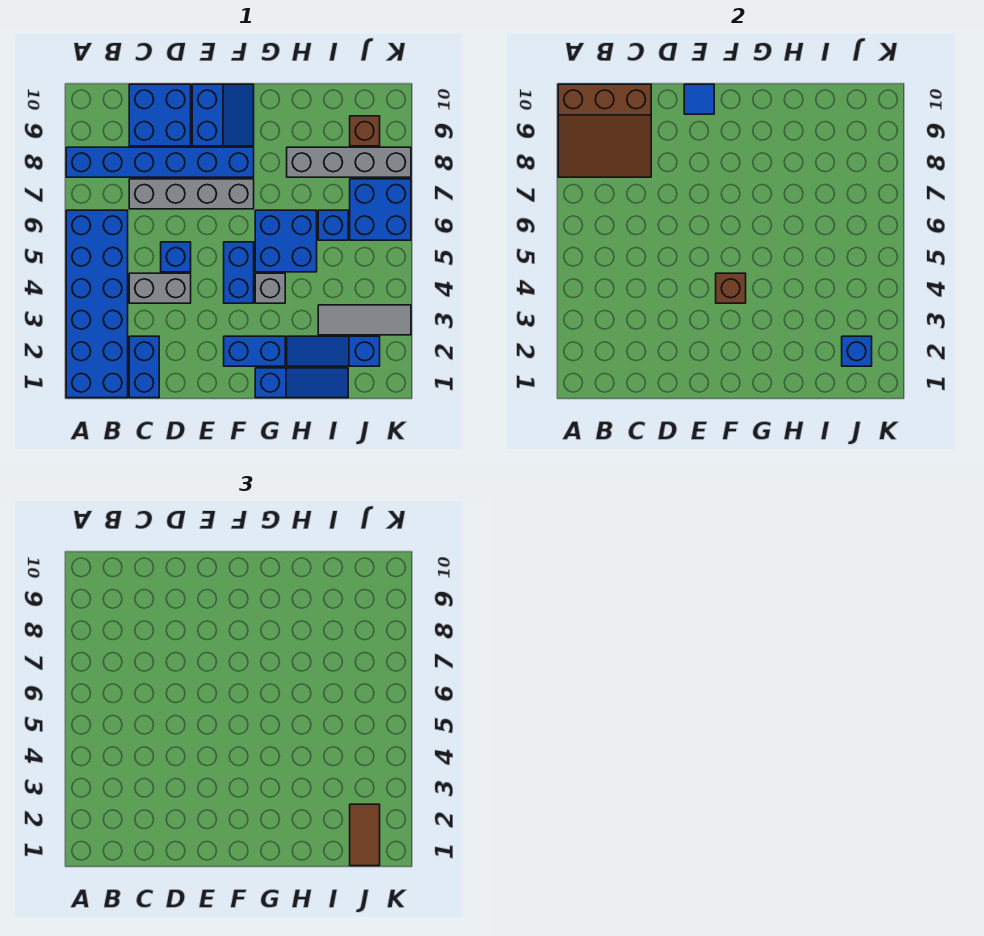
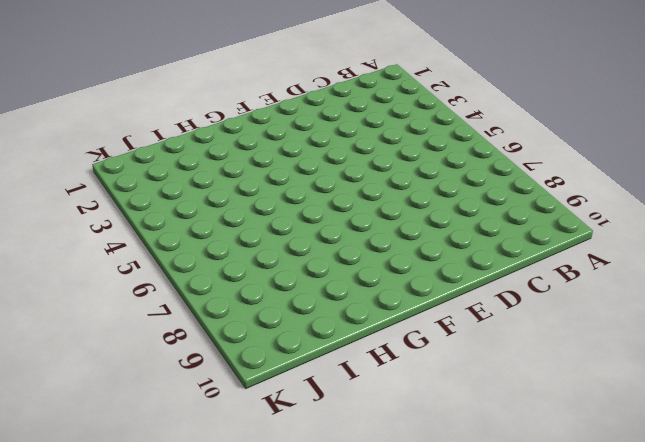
none -> blue brick A1:B6 level 1
none -> blue brick A8:F8 level 1
none -> blue brick C1:C2 level 1

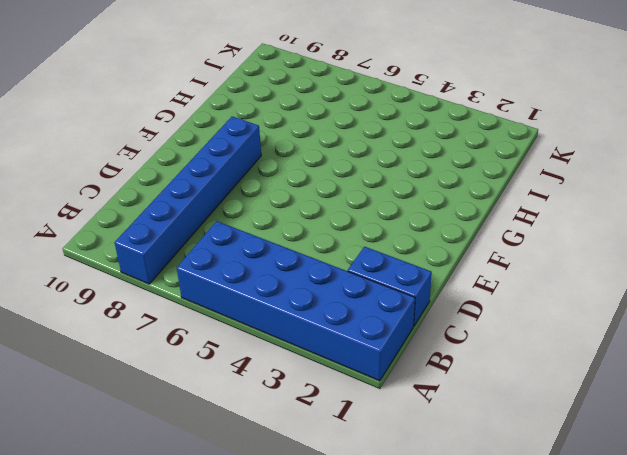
none -> grey brick C4:D4 level 1
none -> grey brick C7:F7 level 1
none -> blue brick C9:D10 level 1

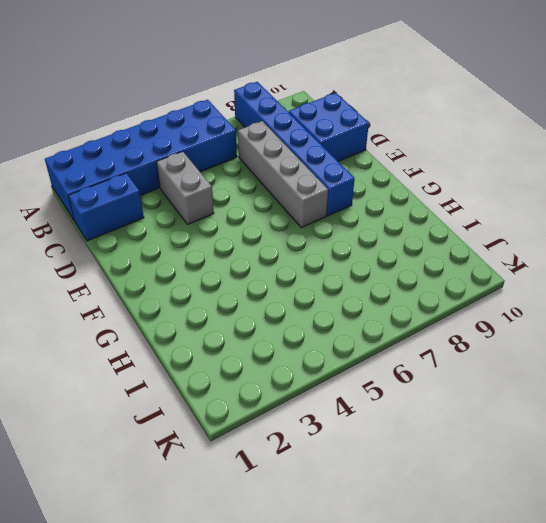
none -> blue brick D5 level 1
none -> blue slope E9:F10 level 1 top E
none -> blue brick F2:G2 level 1

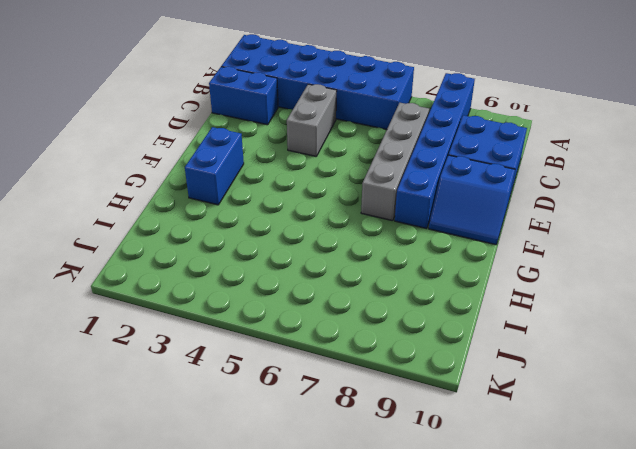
none -> blue brick D5 level 1
none -> blue brick F4:F5 level 1
none -> blue slope G1:I1 level 1 top G

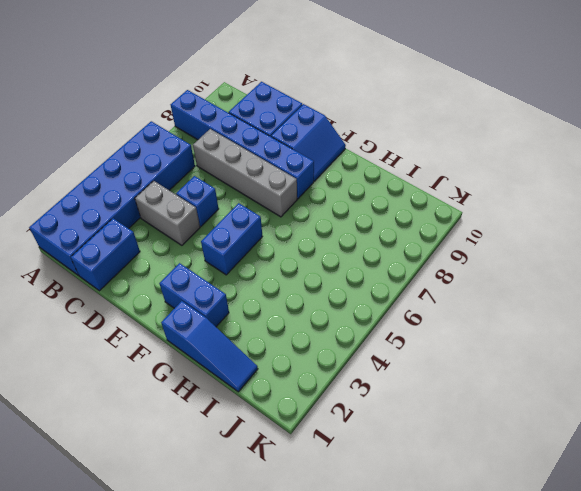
none -> grey brick G4 level 1
none -> blue brick G5:H6 level 1
none -> blue slope H2:J2 level 1 top J

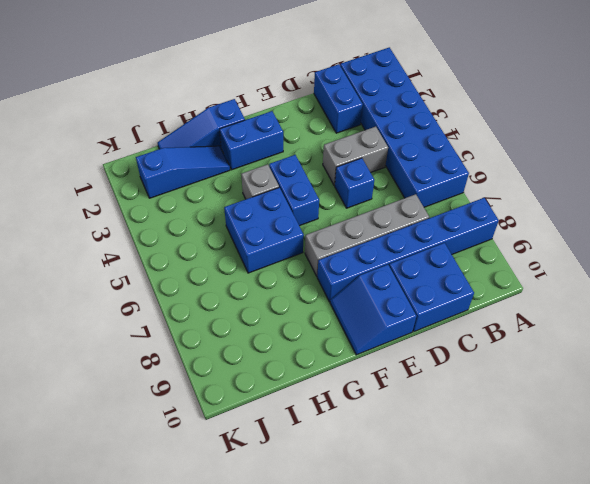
none -> grey brick H8:K8 level 1
none -> grey tile I3:K3 level 1
none -> blue brick I6 level 1

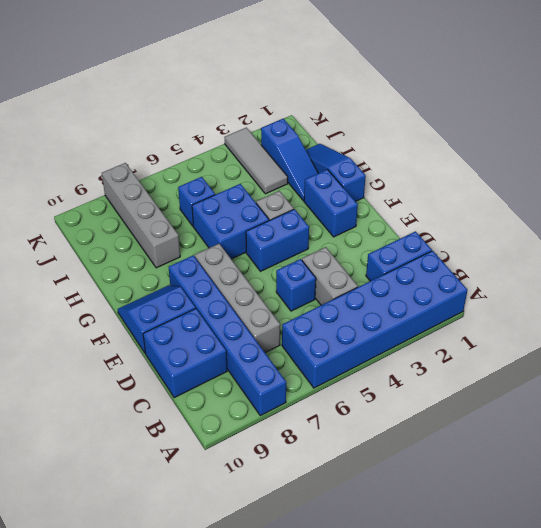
none -> blue brick J6:K7 level 1
none -> brown brick J9 level 1
none -> brown slope A8:C10 level 2 top 10

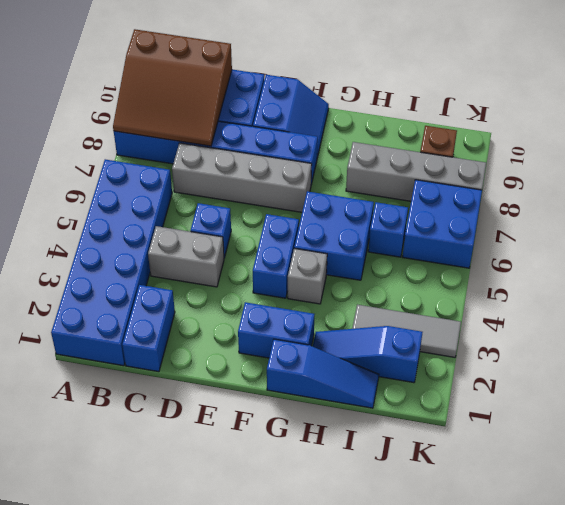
none -> blue tile E10 level 2
none -> brown brick F4 level 2
none -> blue brick J2 level 2

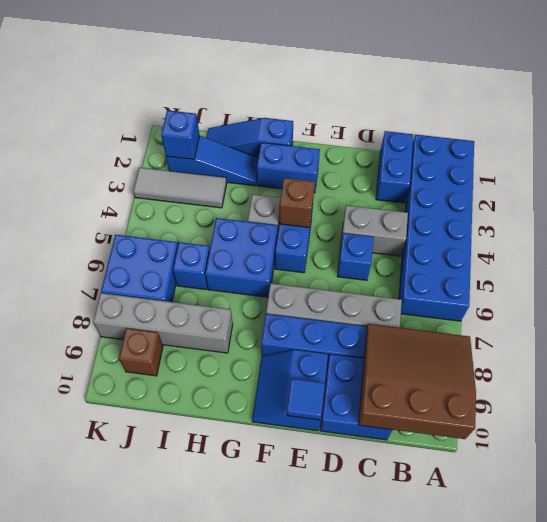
none -> brown tile J1:J2 level 3

